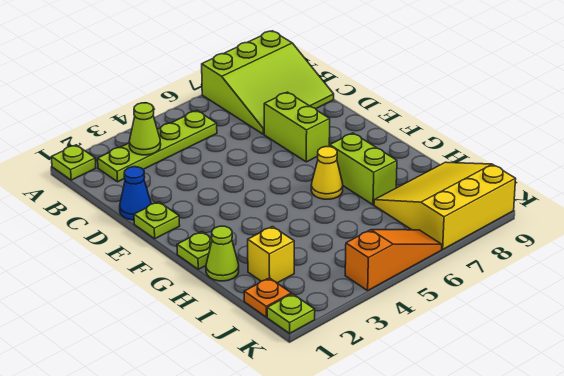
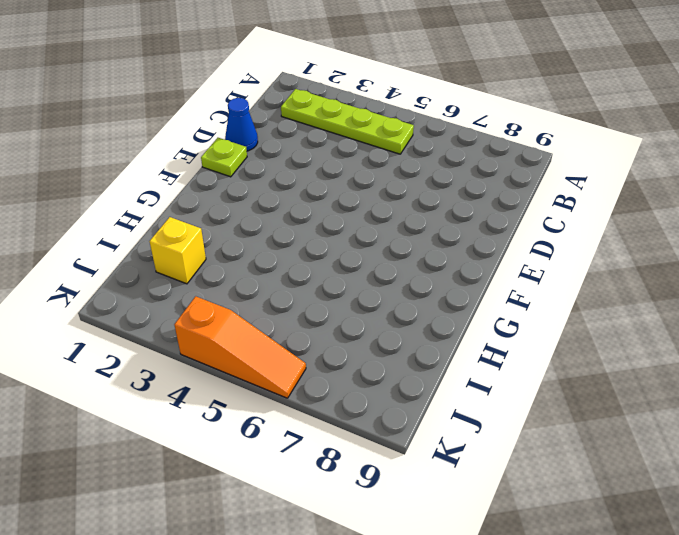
none -> lime plate A1 level 1
none -> lime slope A7:C9 level 1 top A
none -> lime brick D7:E7 level 1

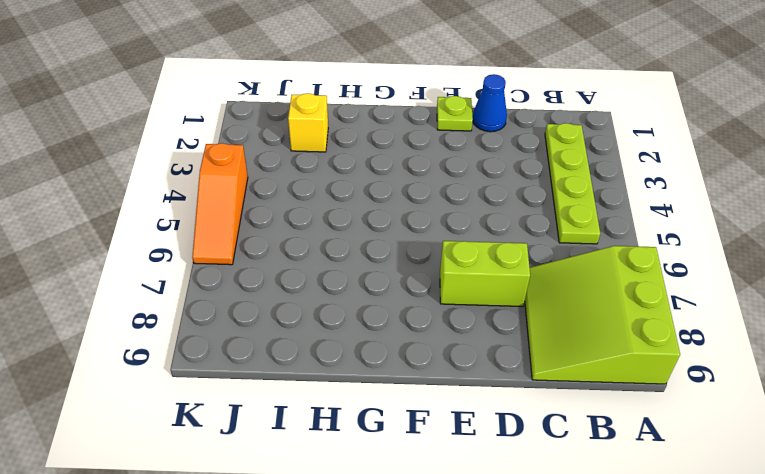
none -> lime plate A1 level 1
none -> lime plate G1 level 1
none -> yellow cone G6 level 1

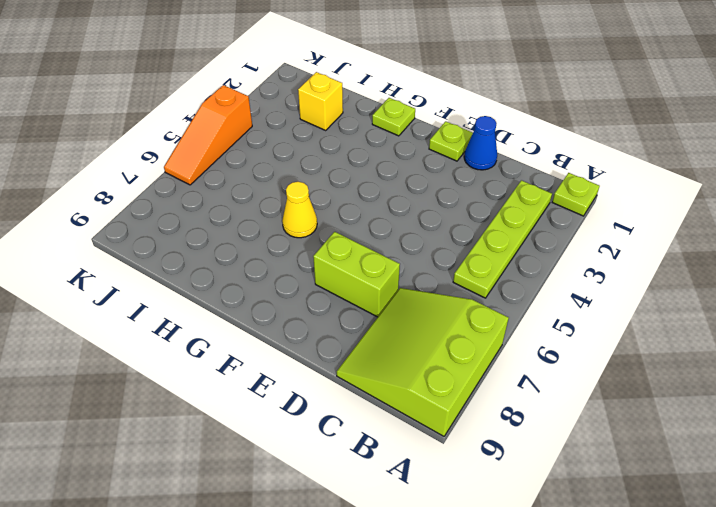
none -> lime brick G7:H7 level 1
none -> lime cone H1 level 1
none -> yellow slope I7:K9 level 1 top K

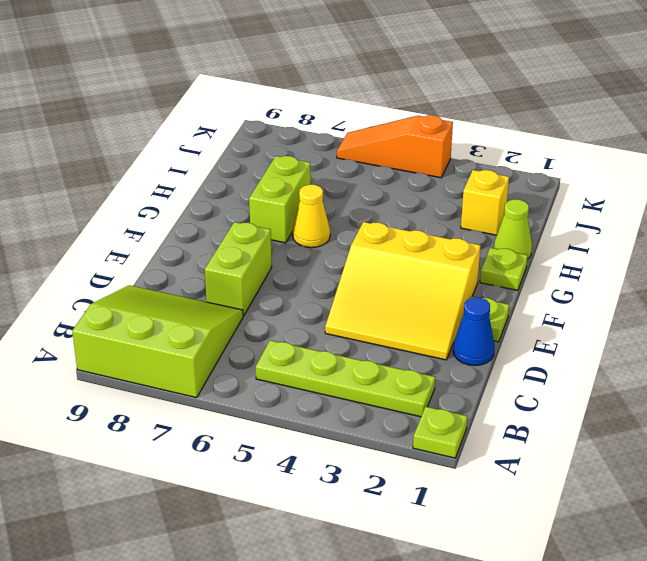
yellow slope D2:F4 level 1 top F -> yellow slope I7:K9 level 1 top K
none -> orange plate J1 level 1
none -> lime plate K1 level 1
none -> lime cone B3 level 2

